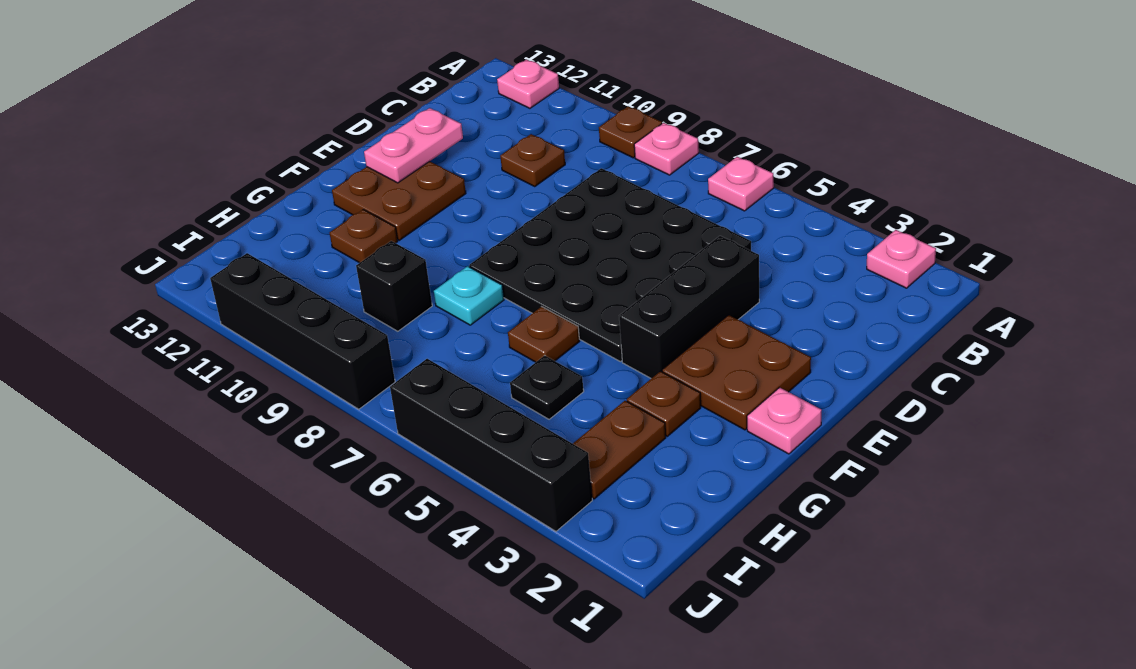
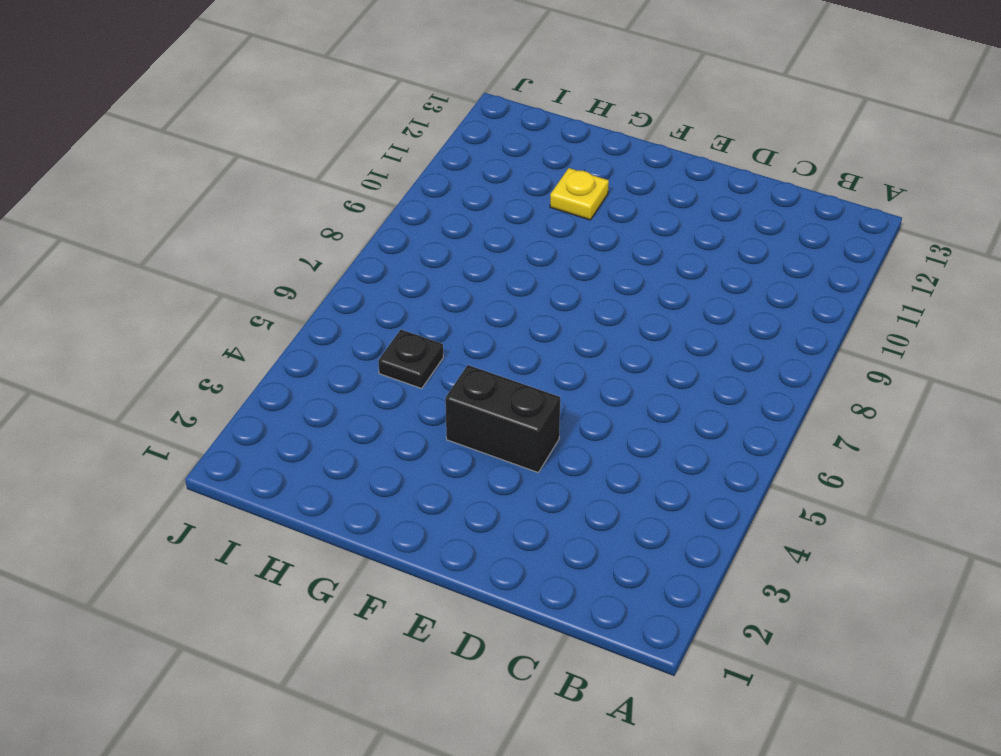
black brick E4:F4 level 1 -> black brick D4:F4 level 1
yellow plate G11 level 1 -> brown plate G11 level 1
none -> pink plate A2 level 1
none -> pink plate A6 level 1
none -> pink plate A8 level 1

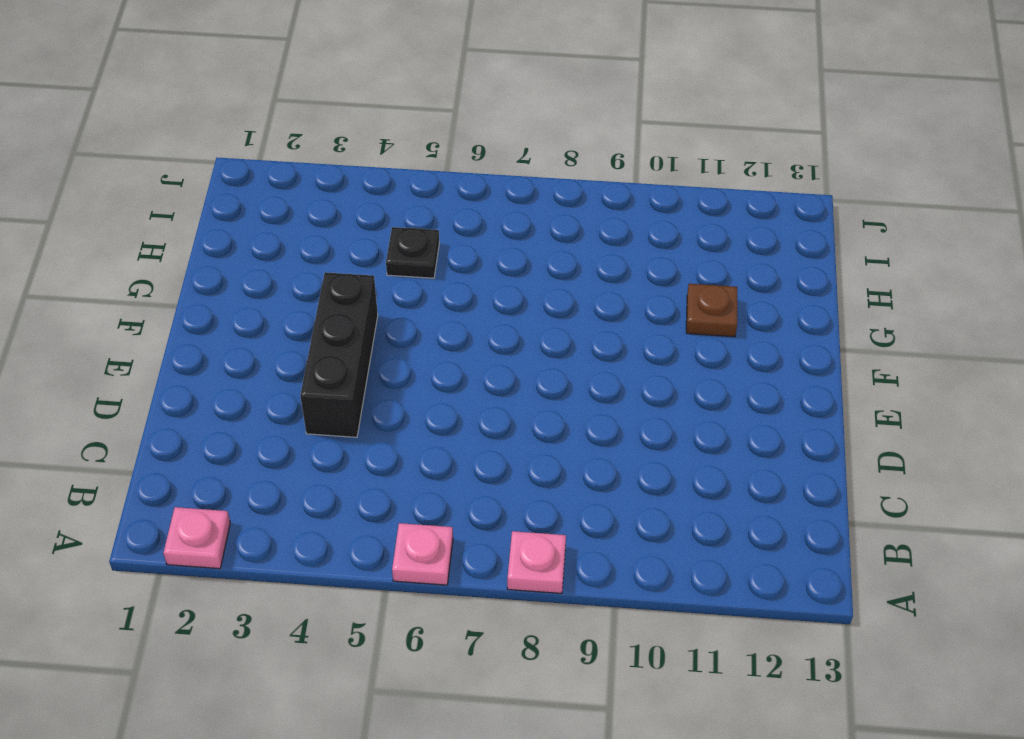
none -> brown plate A9 level 1
none -> pink plate A12 level 1
none -> black plate C5:F8 level 1

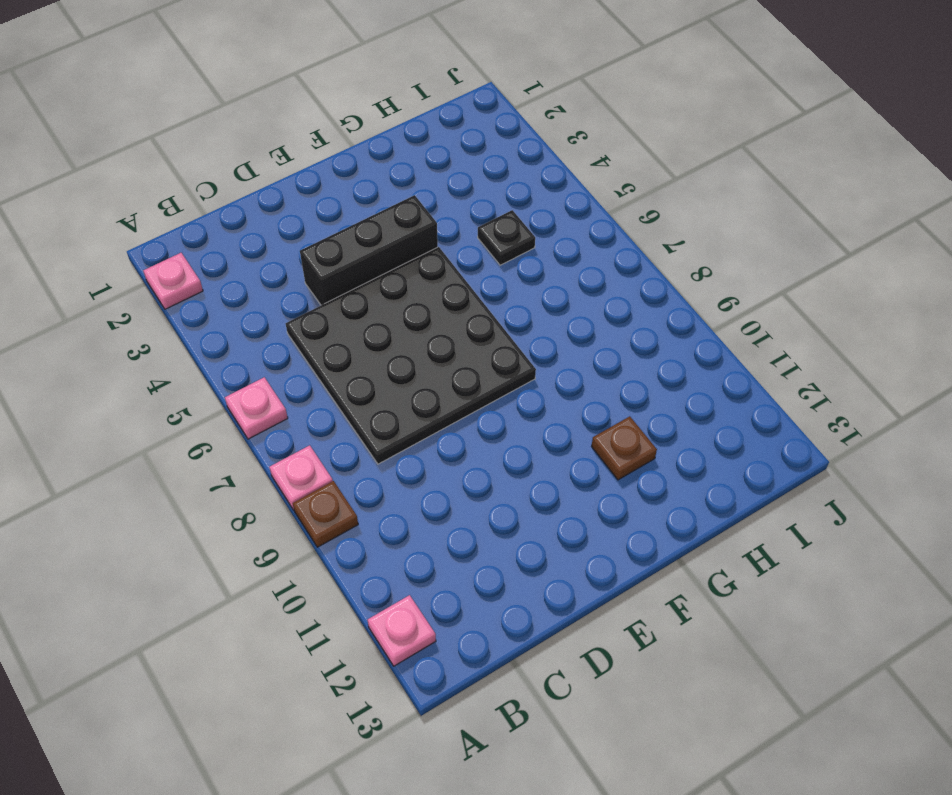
none -> brown plate C10 level 1
none -> brown plate E2:F3 level 1
none -> brown plate E11:F12 level 1

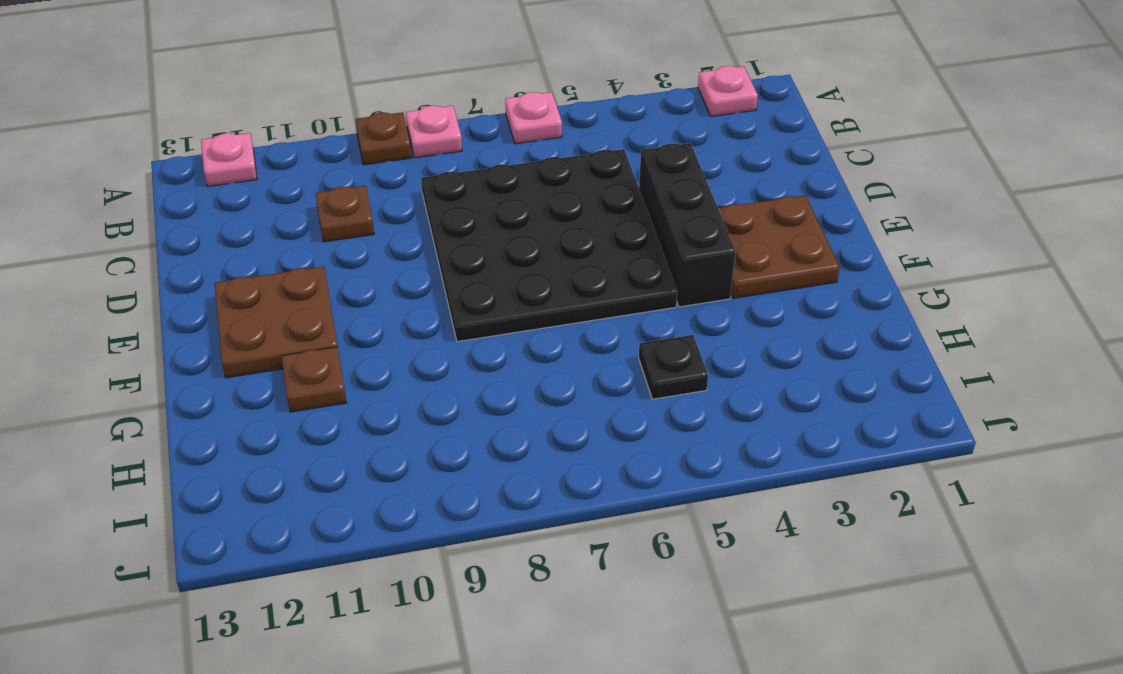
none -> pink plate F1 level 1
none -> brown plate G3 level 1
none -> brown plate G6 level 1

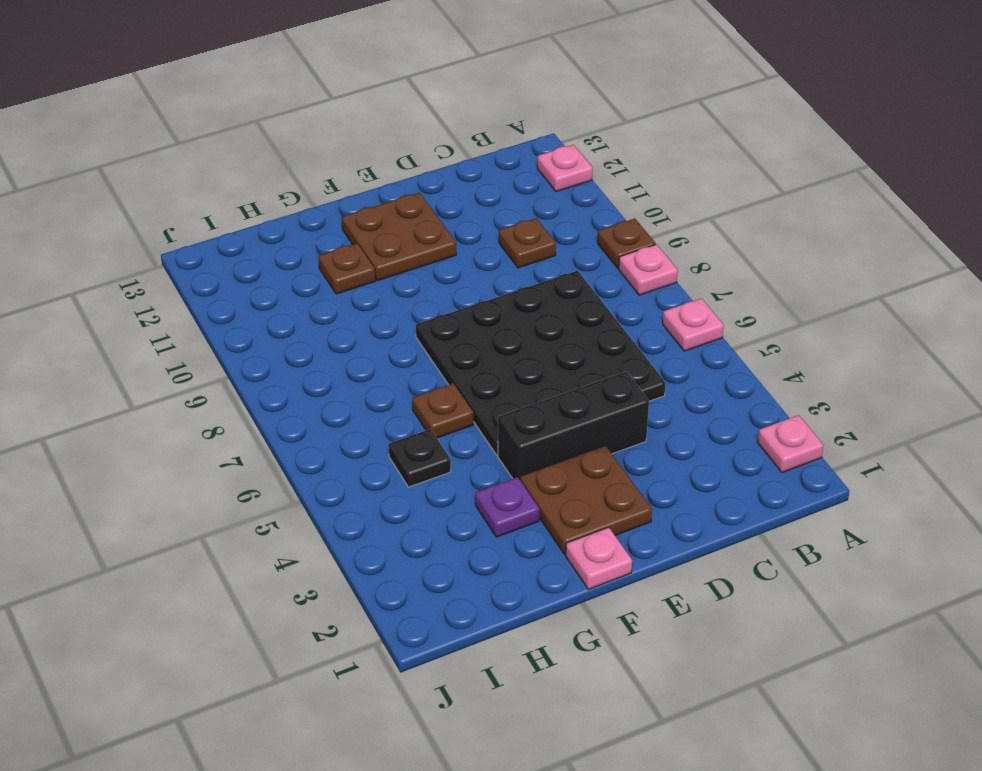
purple plate G3 level 1 -> brown plate G3 level 1
none -> cyan plate G8 level 1
none -> brown plate H3:I3 level 1
none -> black brick H9 level 1

